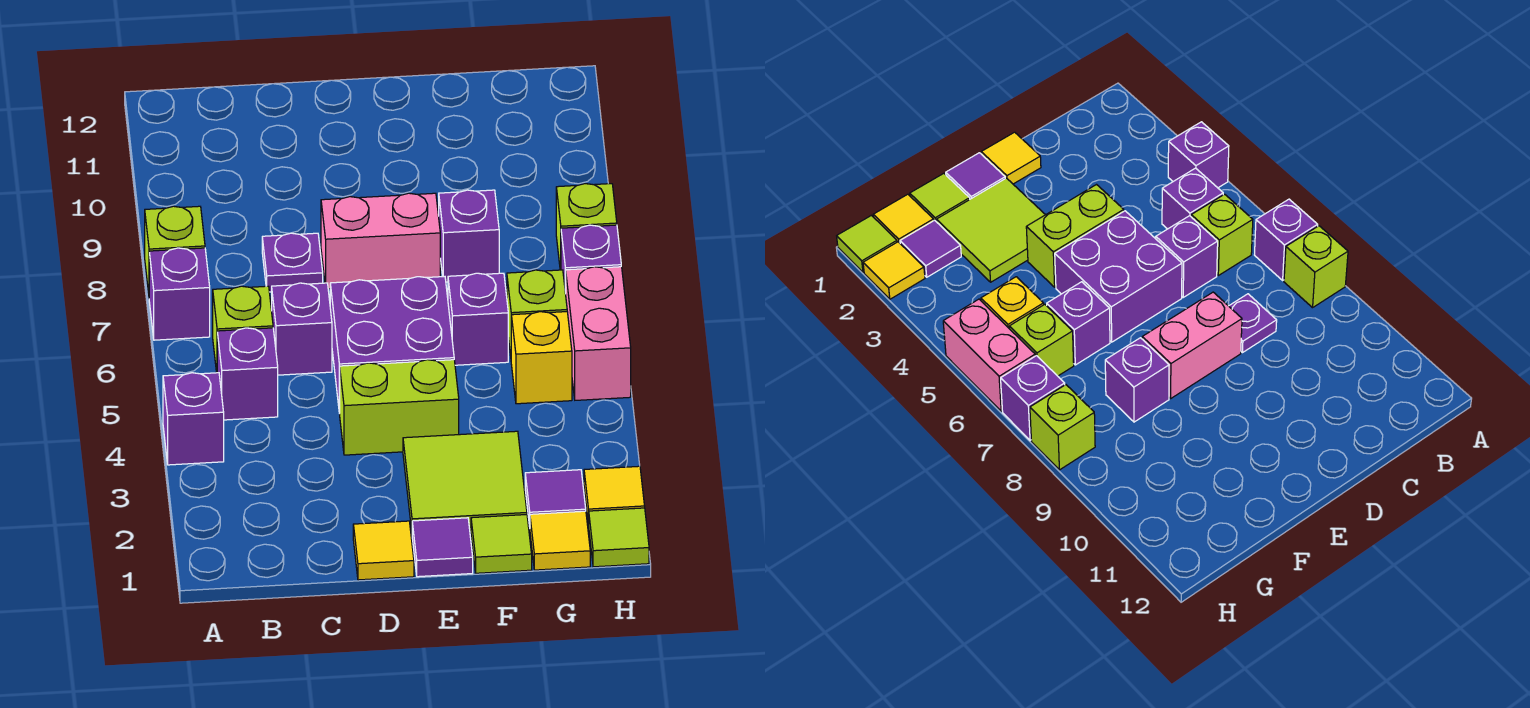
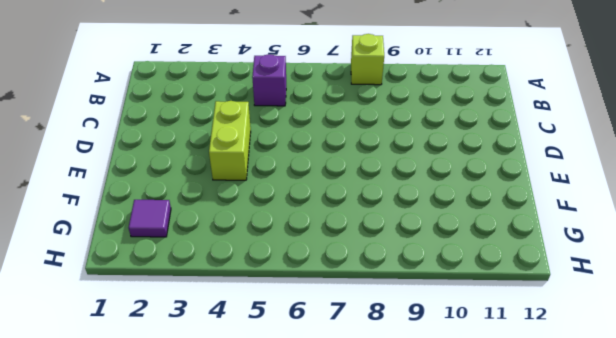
none -> purple brick A4 level 1
none -> purple brick A7 level 1
none -> lime brick B6 level 1

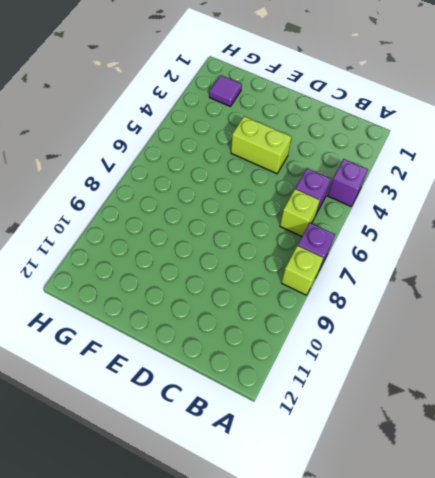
none -> purple brick C6 level 1
none -> purple plate C8 level 1
none -> yellow tile D1 level 1

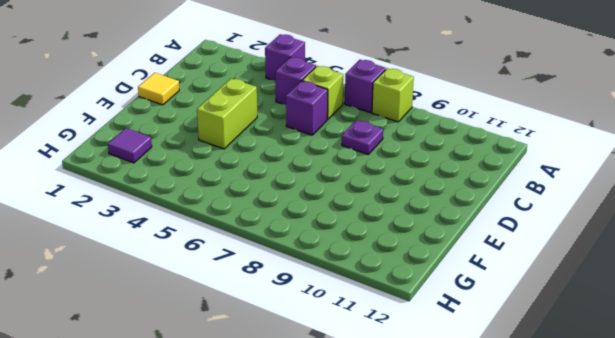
none -> purple brick D5:E6 level 1
none -> pink brick D8:E8 level 1
none -> purple tile E1 level 1

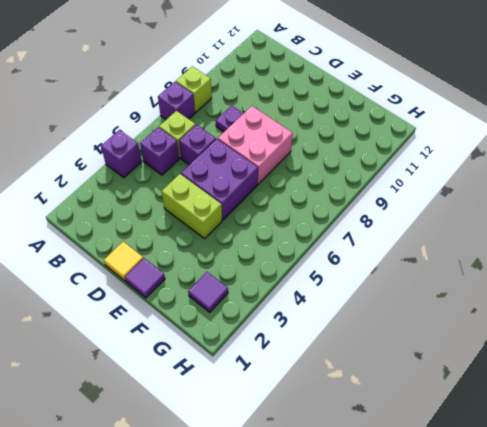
pink brick D7:E8 level 1 -> pink brick D8:E8 level 1
none -> lime tile E2:F3 level 1
none -> lime tile F1 level 1
none -> purple brick F6 level 1

